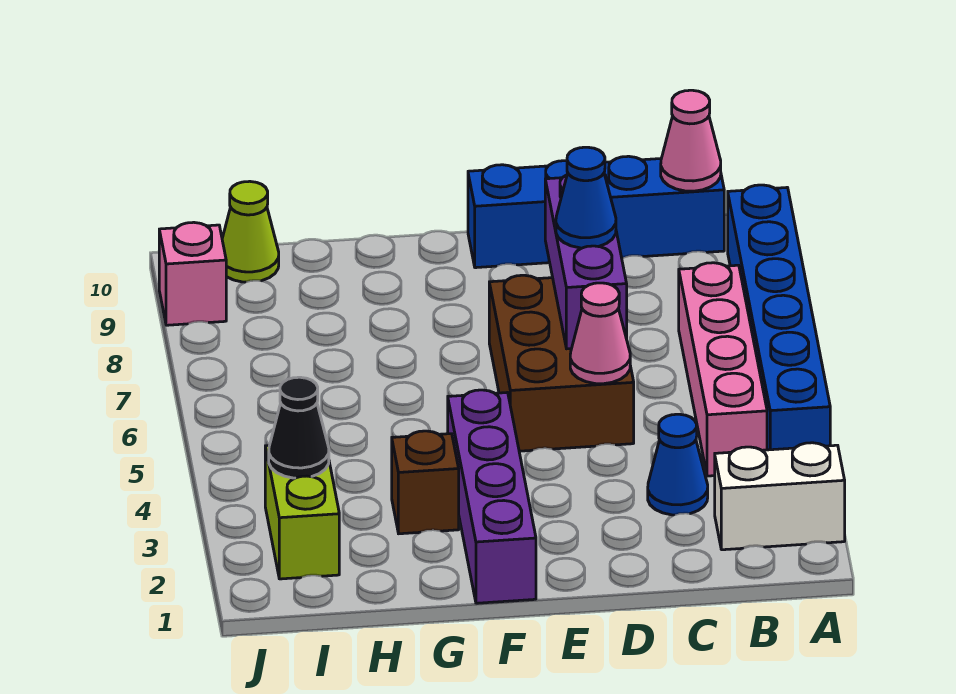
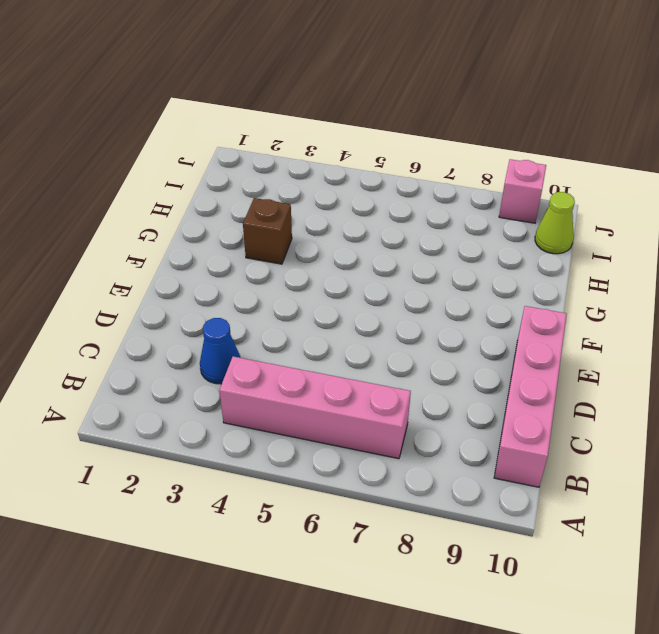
pink brick B10:E10 level 1 -> blue brick B10:E10 level 1
none -> white brick A2:B2 level 1
none -> blue brick A4:A9 level 1
none -> brown brick D5:E7 level 1

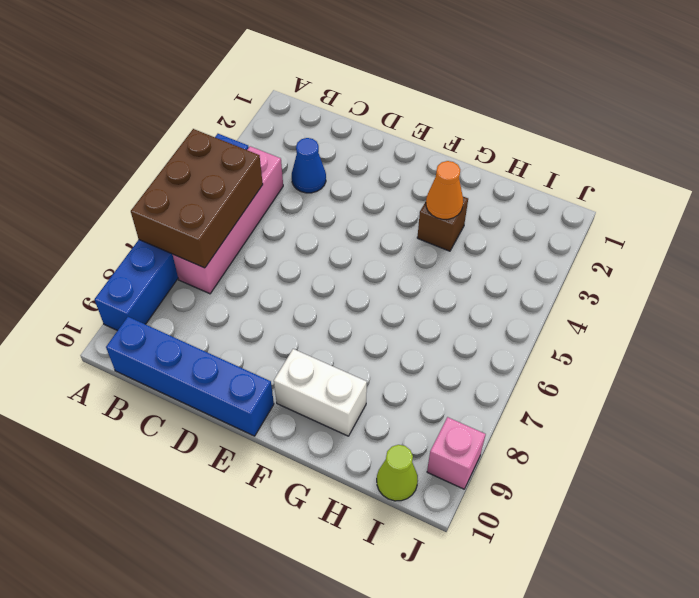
brown brick A5:B7 level 2 -> brown brick D5:E7 level 1
white brick F9:G9 level 1 -> white brick A2:B2 level 1
orange cone G3 level 2 -> none
none -> purple brick F1:F4 level 1
none -> lime brick I2:I3 level 1
none -> pink cone B10 level 2

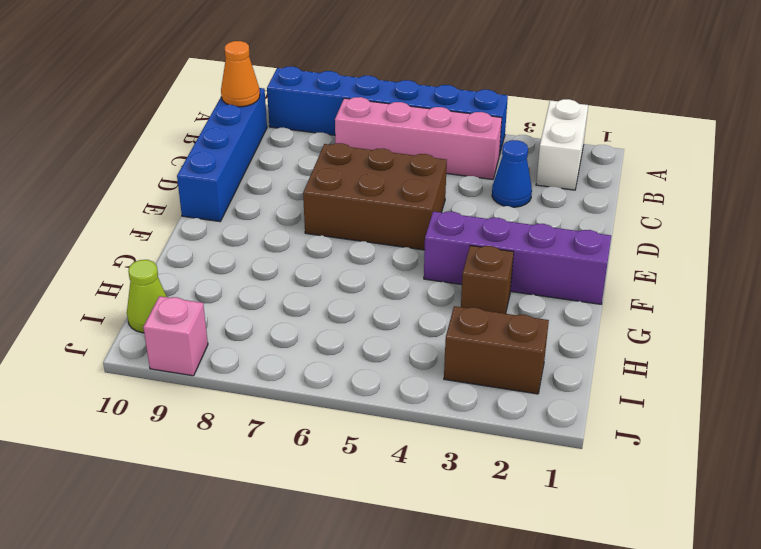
orange cone B10 level 2 -> pink cone B10 level 2
brown brick I2:I3 level 1 -> lime brick I2:I3 level 1
none -> pink cone D5 level 2
none -> purple brick D6:D8 level 2
none -> black cone I3 level 2

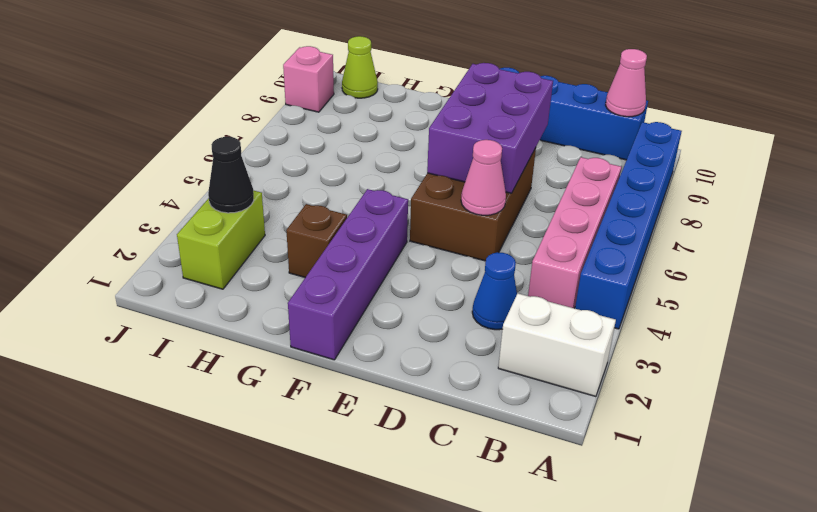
purple brick D6:E8 level 2 -> purple brick D6:D8 level 2
none -> blue cone D7 level 3

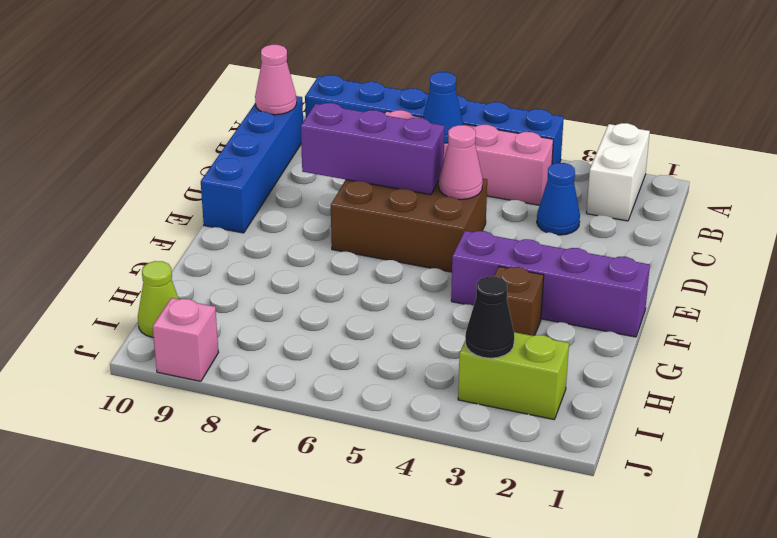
blue cone B6 level 2 -> blue cone D7 level 3

